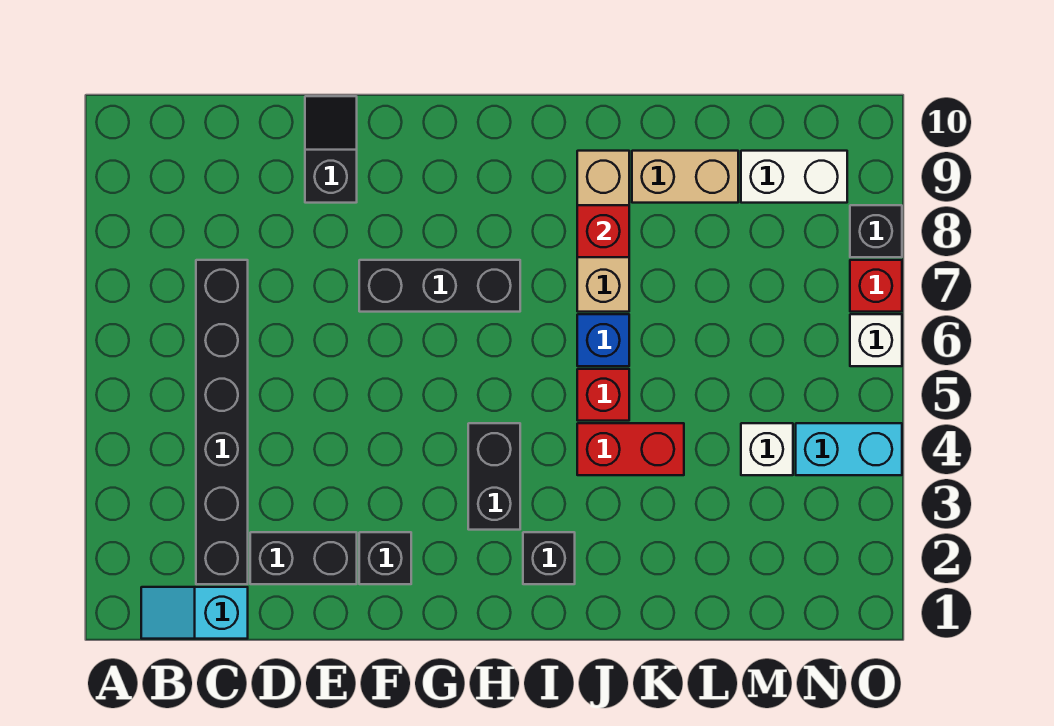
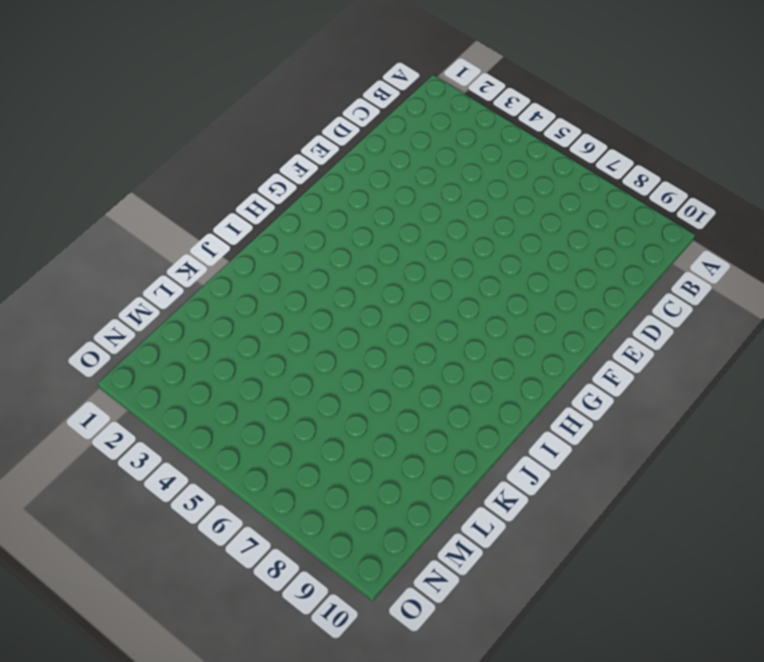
none -> cyan slope B1:C1 level 1 top C
none -> black brick C2:C7 level 1
none -> black brick D2:E2 level 1

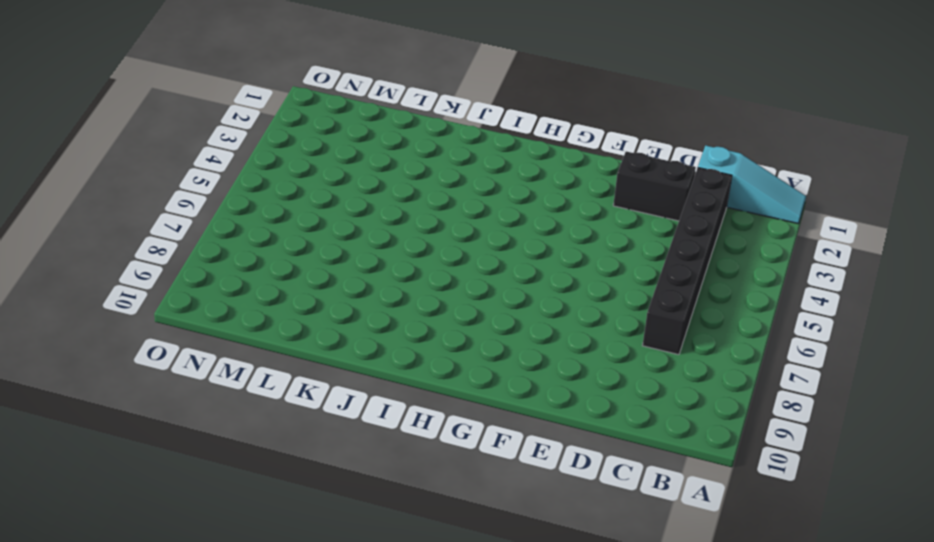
cyan slope A1:C1 level 1 top C -> cyan slope B1:C1 level 1 top C
none -> black slope E9:E10 level 1 top 9
none -> black brick F2 level 1
none -> black brick F7:H7 level 1

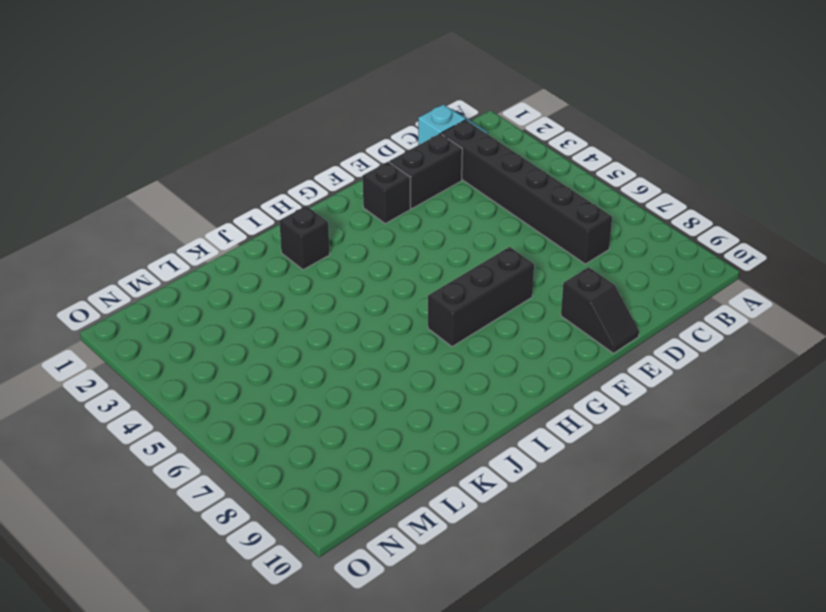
none -> black brick H3:H4 level 1
none -> red brick J4:K4 level 1
none -> red brick J5 level 1

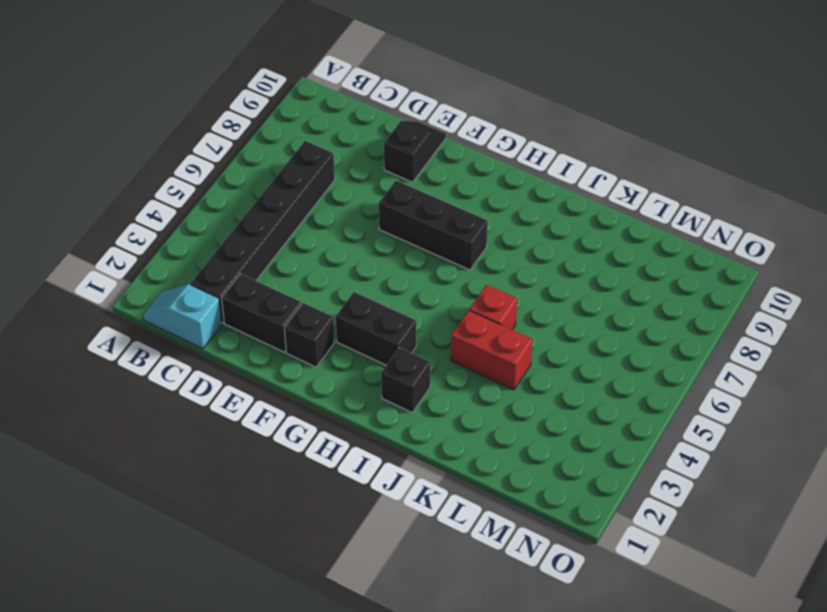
black brick G3:H3 level 1 -> black brick H3:H4 level 1
none -> blue brick J6 level 1
none -> tan brick J7:J9 level 1
none -> tan brick K9:L9 level 1

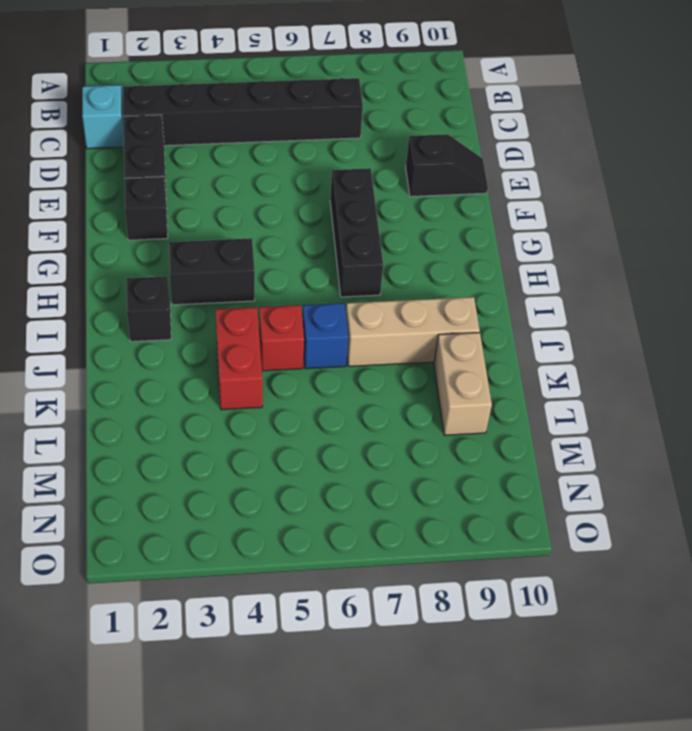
none -> white brick M4 level 1
none -> white brick M9:N9 level 1
none -> cyan brick N4:O4 level 1

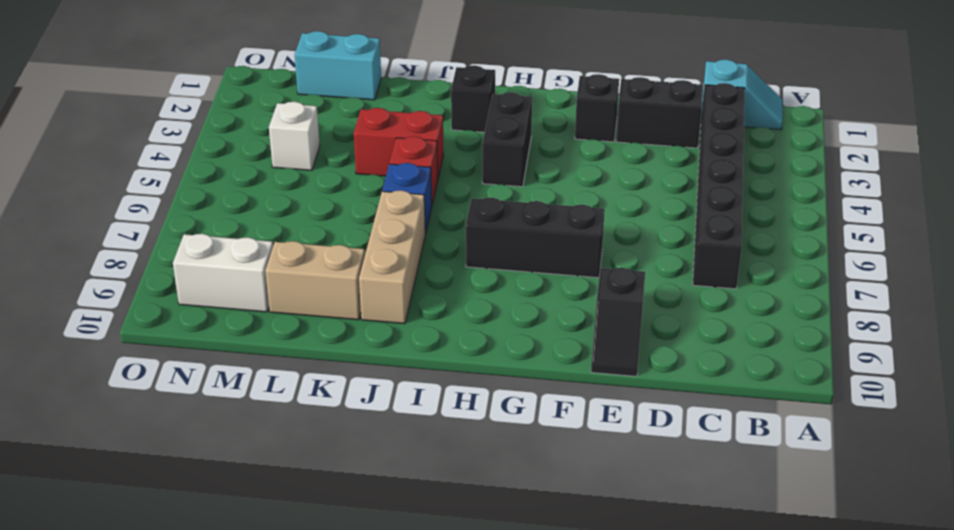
cyan brick L1:M1 level 1 -> cyan brick N4:O4 level 1
none -> white brick O6 level 1
none -> red brick O7 level 1
none -> black brick O8 level 1

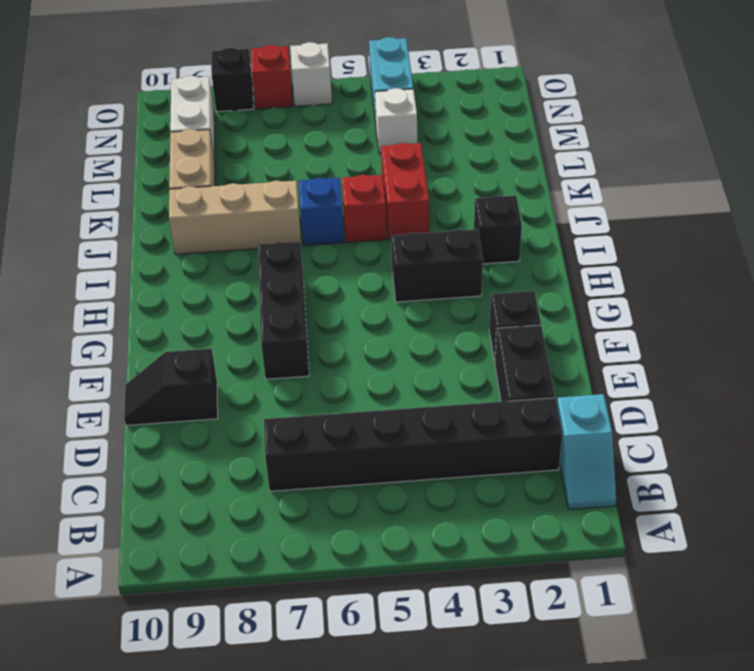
none -> red brick J8 level 2

